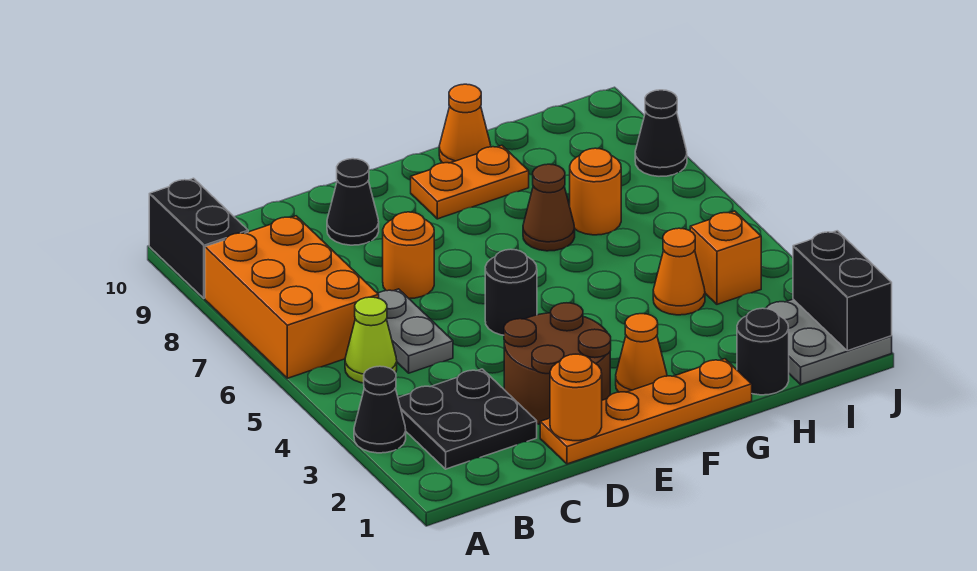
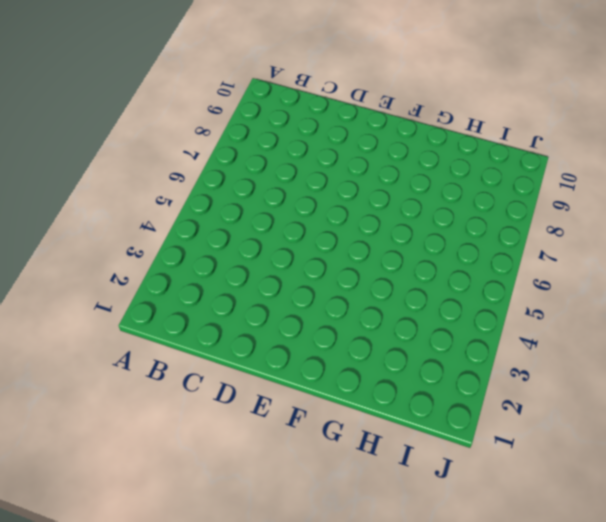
none -> black cone A3 level 1
none -> orange brick A6:B8 level 1
none -> black brick A9:A10 level 1

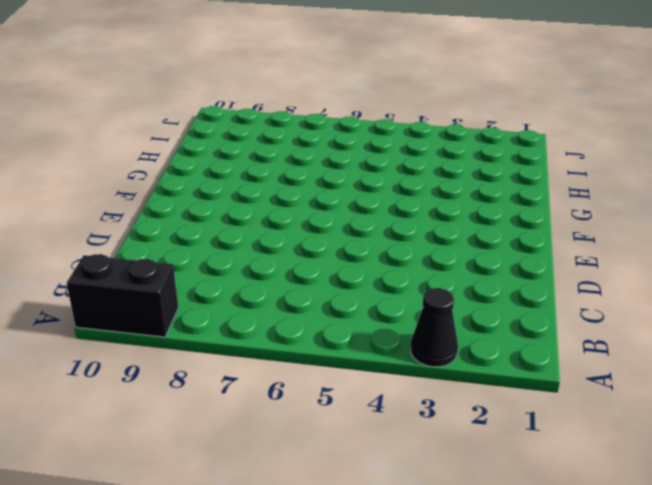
none -> orange brick A6:B8 level 1
none -> black plate B2:C3 level 1
none -> lime cone B5 level 1

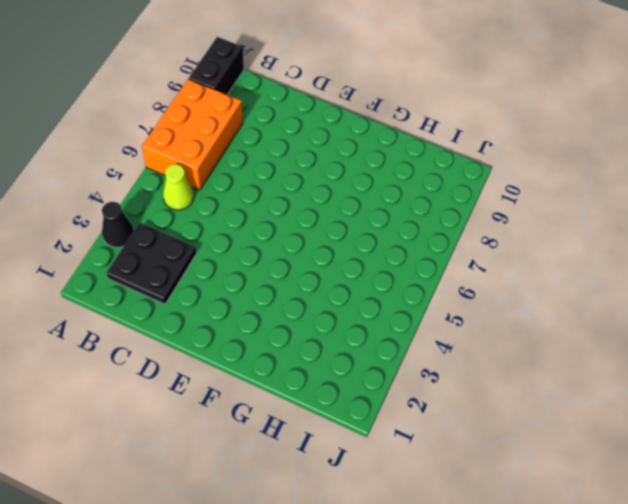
none -> grey plate C5:C6 level 1
none -> orange plate D1:G1 level 1
none -> brown round brick D2:E3 level 1

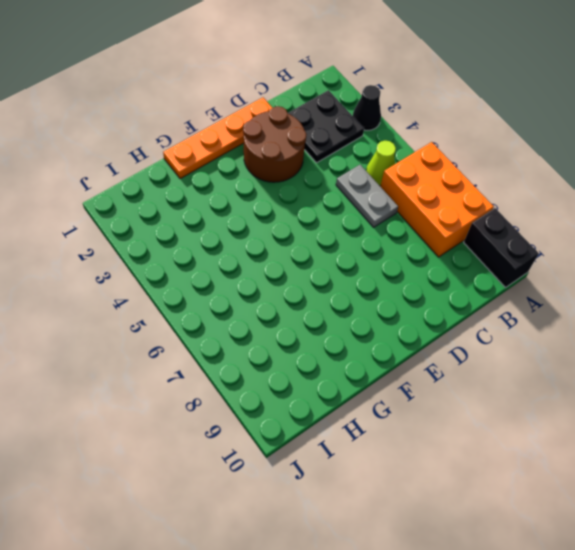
none -> orange round brick D7 level 1
none -> black cone D9 level 1
none -> black round brick E5 level 1

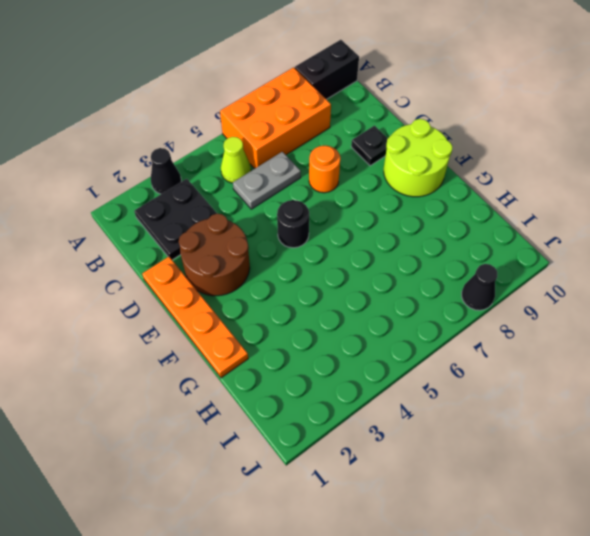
black plate D9 level 1 -> black cone D9 level 1
lime round brick E9:F10 level 1 -> orange plate F9:G9 level 1
none -> orange cone F2 level 1
none -> brown cone G7 level 1
none -> orange cone G10 level 1

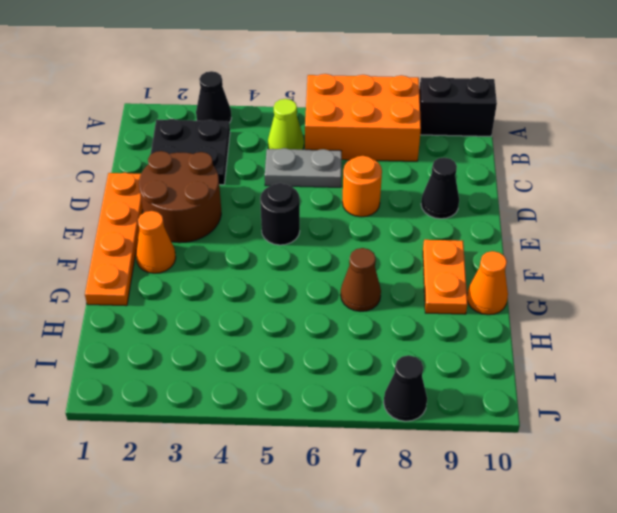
none -> black round brick H1 level 1
none -> orange cone H4 level 1
none -> orange round brick H7 level 1

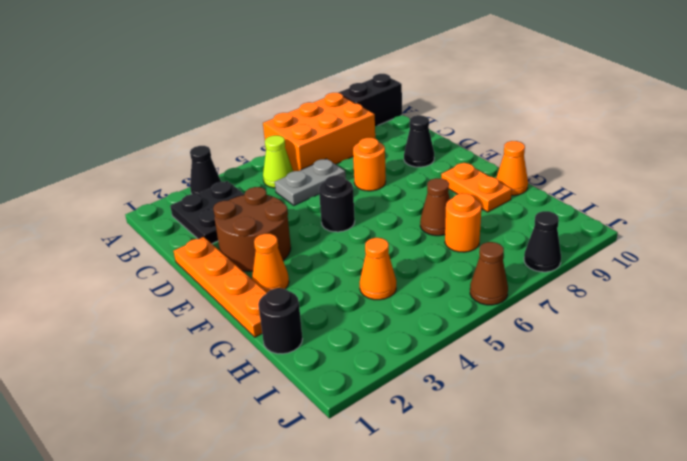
brown cone J6 level 1 -> none
none -> grey plate I1:J2 level 1
none -> orange brick I4 level 1
none -> orange round brick D1 level 2

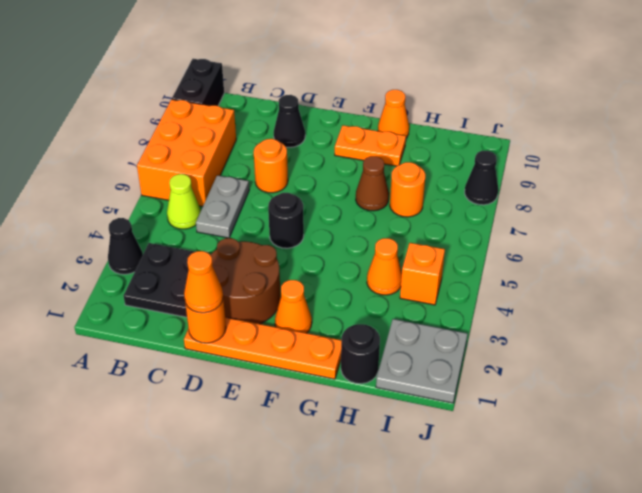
orange cone D1 level 3 -> none
none -> black brick J1:J2 level 2

